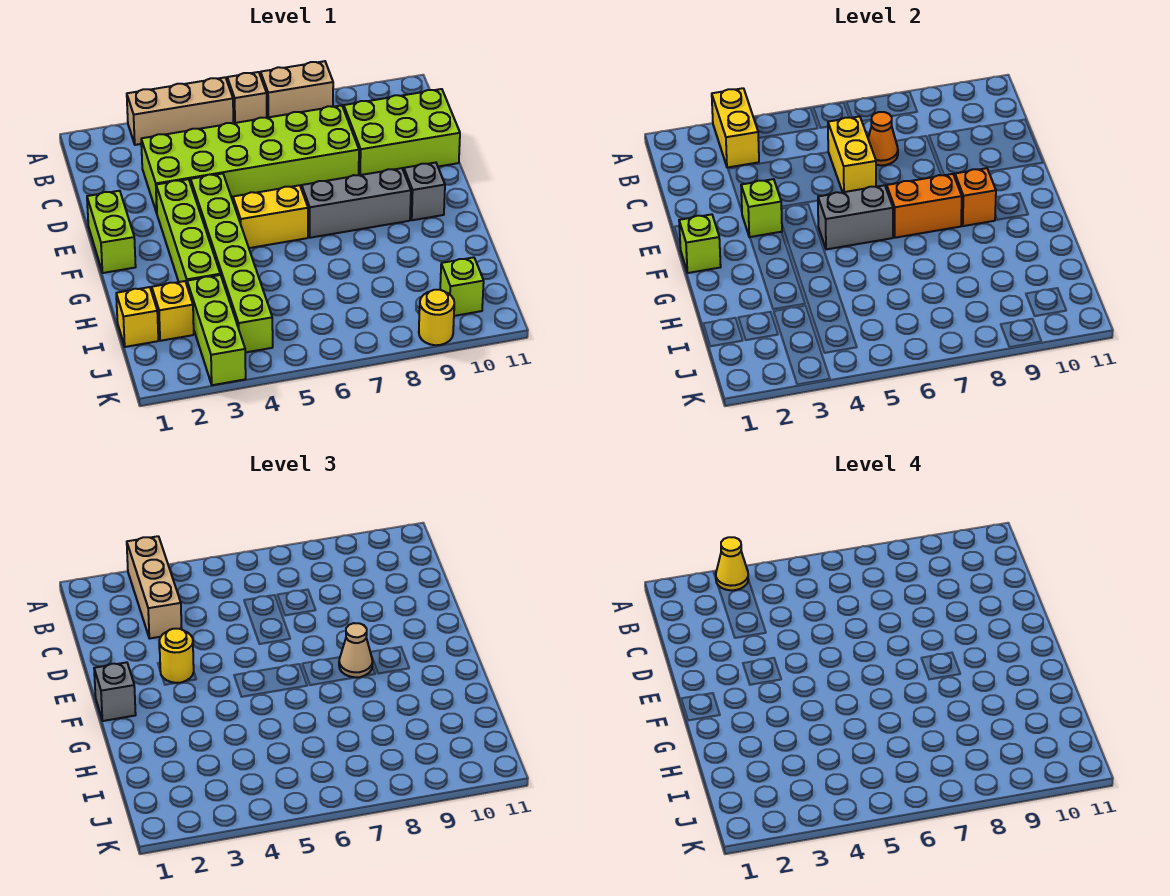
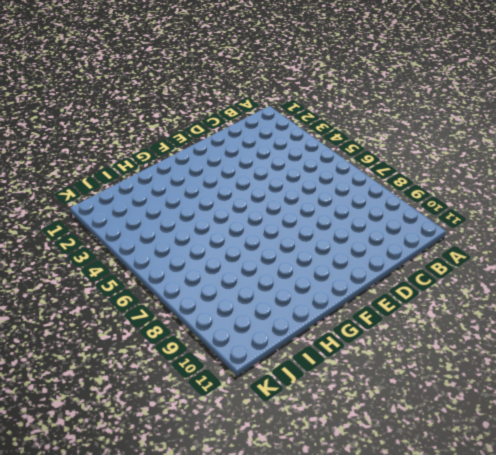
none -> tan brick A3:A5 level 1
none -> tan brick A6 level 1
none -> tan brick A7:A8 level 1

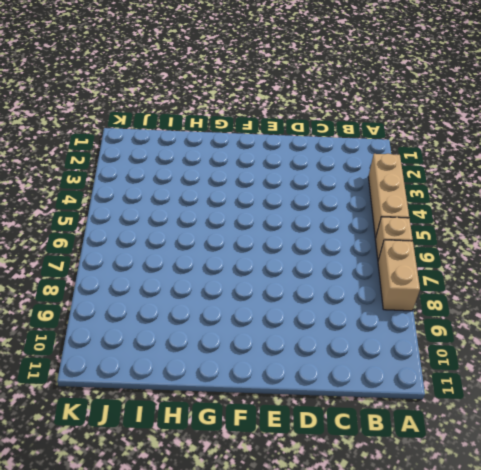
none -> lime brick C3:D8 level 1
none -> lime brick C9:D11 level 1
none -> lime brick E1:F1 level 1

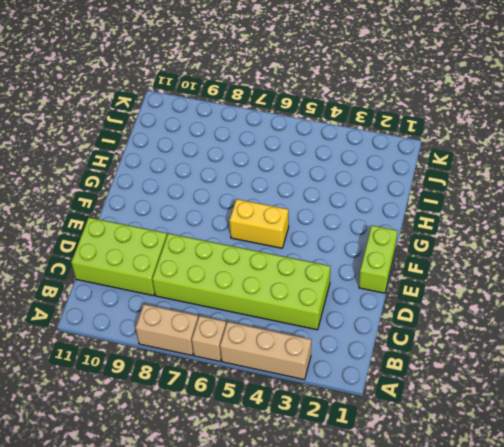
none -> lime brick E3:H3 level 1
none -> lime brick E4:J4 level 1
none -> grey brick F7:F9 level 1

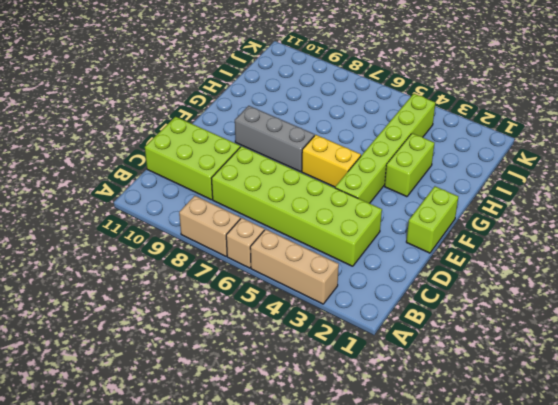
lime brick G3:H3 level 1 -> lime brick E3:H3 level 1
none -> grey brick F10 level 1
none -> yellow brick I1 level 1
none -> yellow brick I2 level 1

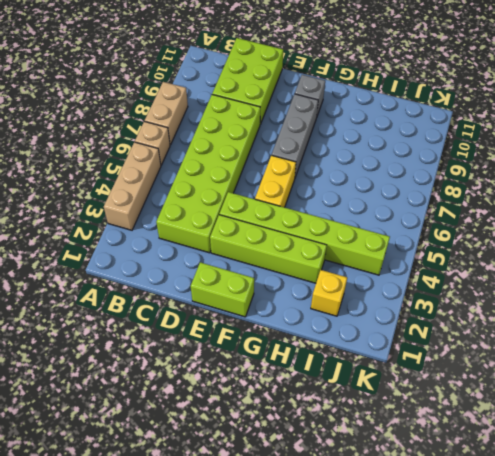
none -> yellow brick I1 level 1
none -> lime brick I3:K3 level 1
none -> lime brick J10 level 1

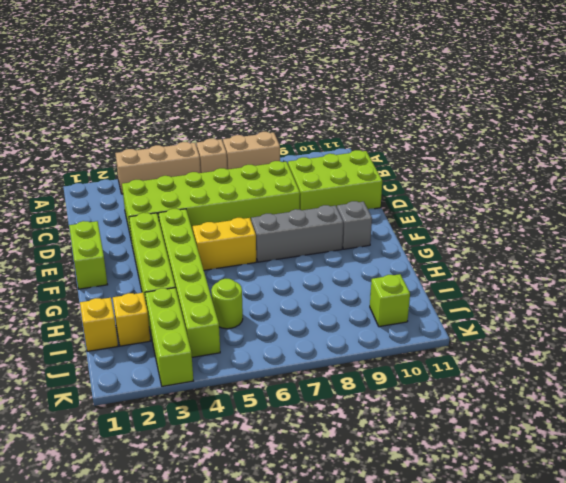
lime round brick I5 level 1 -> none
none -> yellow round brick K9 level 1
none -> yellow brick A3:B3 level 2
none -> yellow brick C6:D6 level 2

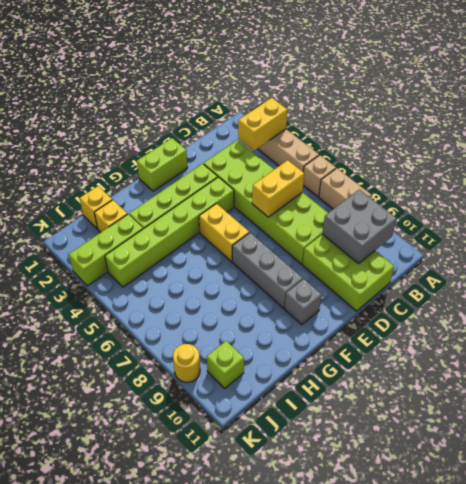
grey brick B9:C10 level 2 -> none
none -> orange cone C7 level 2
none -> lime brick E3 level 2
none -> lime brick F1 level 2

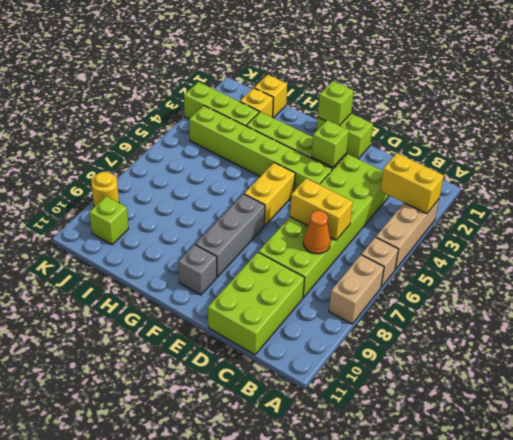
none -> grey brick F5:F6 level 2
none -> orange brick F7:F8 level 2
none -> orange brick F9 level 2

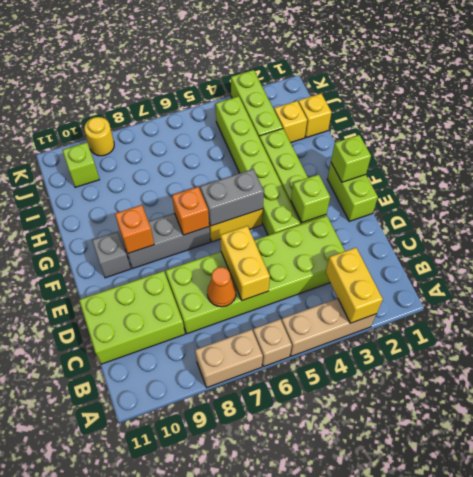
orange brick F7 level 2 -> orange brick F7:F8 level 2
none -> tan brick A3:C3 level 3
none -> yellow round brick E3 level 3
none -> grey brick F1 level 3

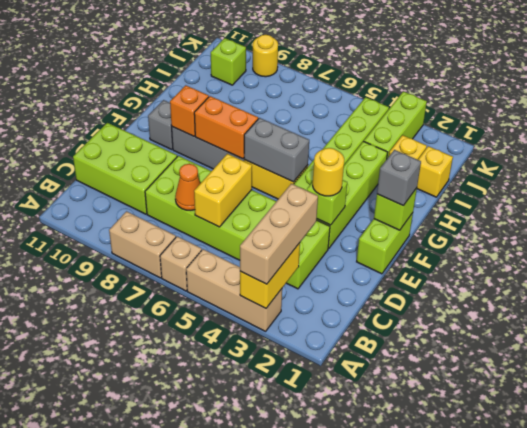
none -> tan cone F8 level 3
none -> yellow cone A3 level 4

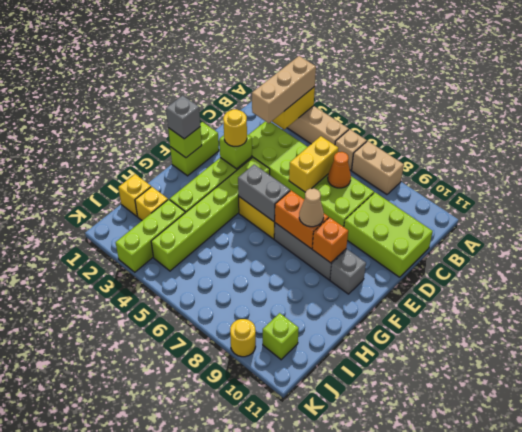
none -> yellow cone A3 level 4

